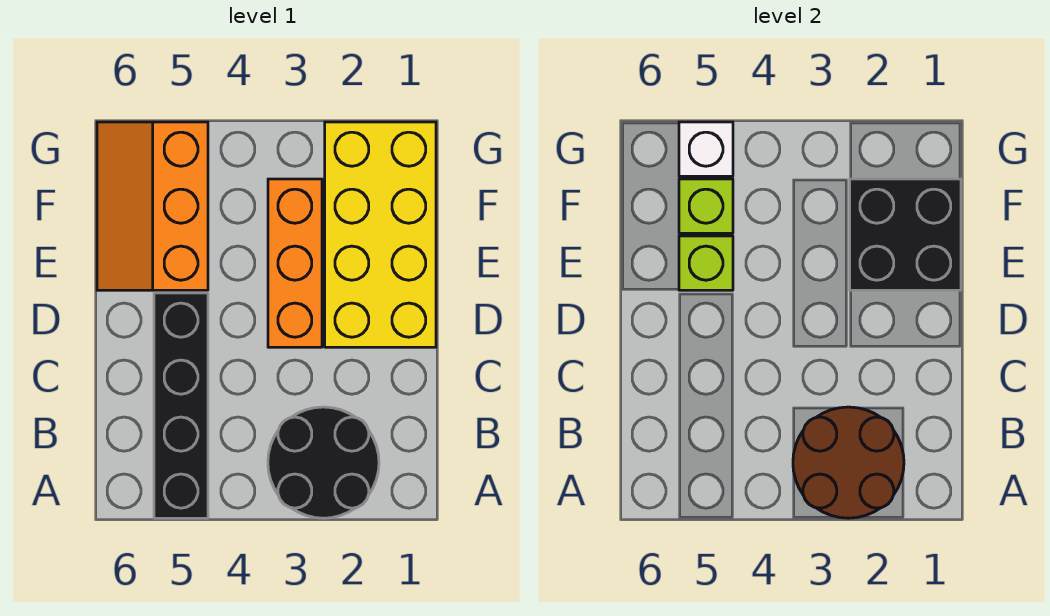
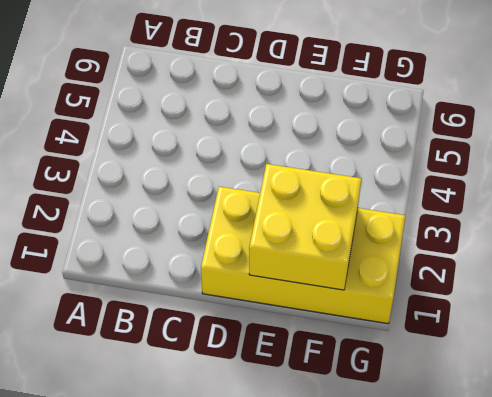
yellow brick E1:F2 level 2 -> black brick E1:F2 level 2
none -> black round brick A2:B3 level 1
none -> black brick A5:D5 level 1

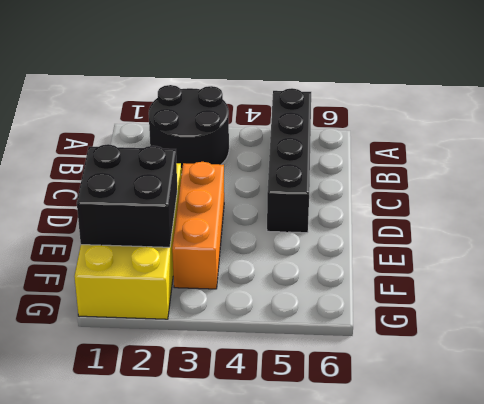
none -> orange slope E5:G6 level 1 top 5
none -> brown round brick A2:B3 level 2

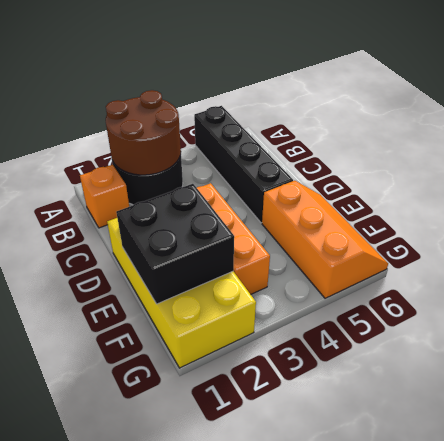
orange brick B1 level 1 -> none
none -> lime brick E5 level 2
none -> lime brick F5 level 2

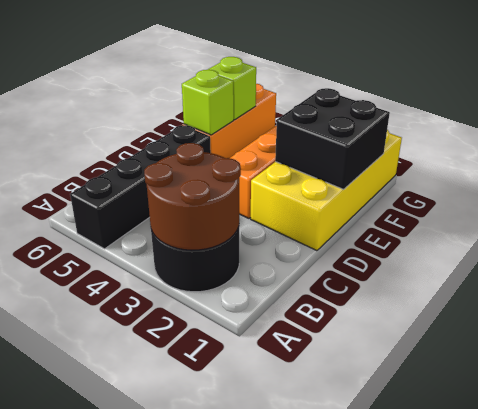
none -> white brick G5 level 2

